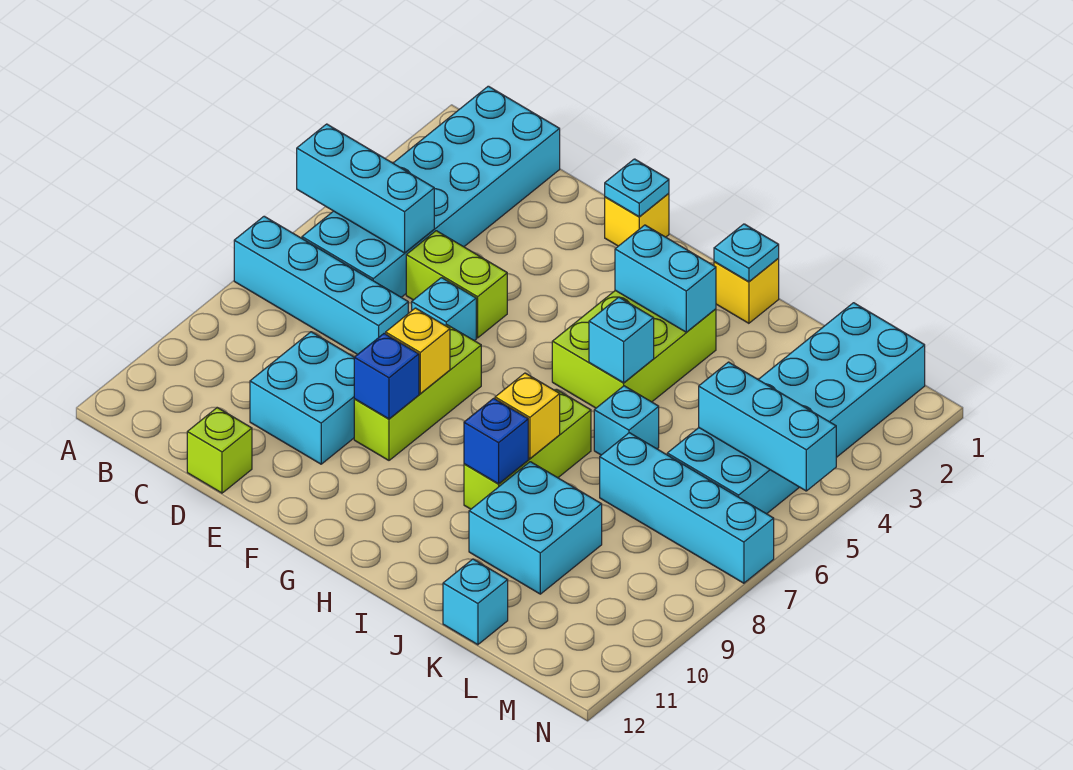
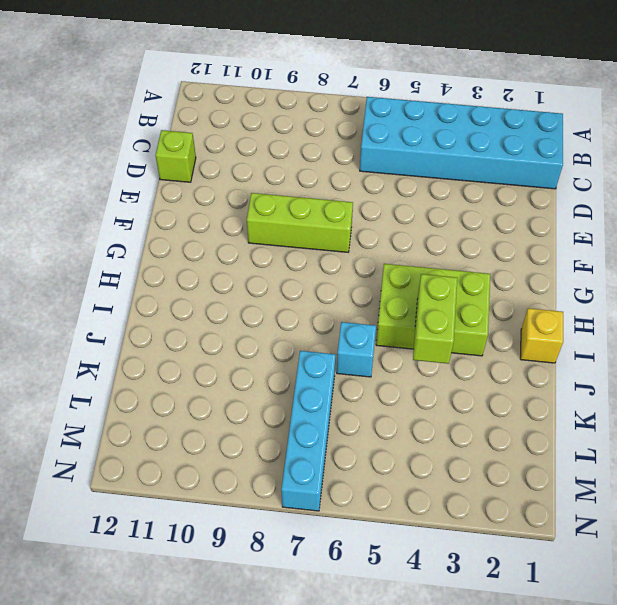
lime brick I4:J4 level 2 -> lime brick D5:E5 level 1
none -> cyan brick A7:D7 level 1
none -> cyan brick D9:E10 level 1
none -> cyan brick E6 level 1

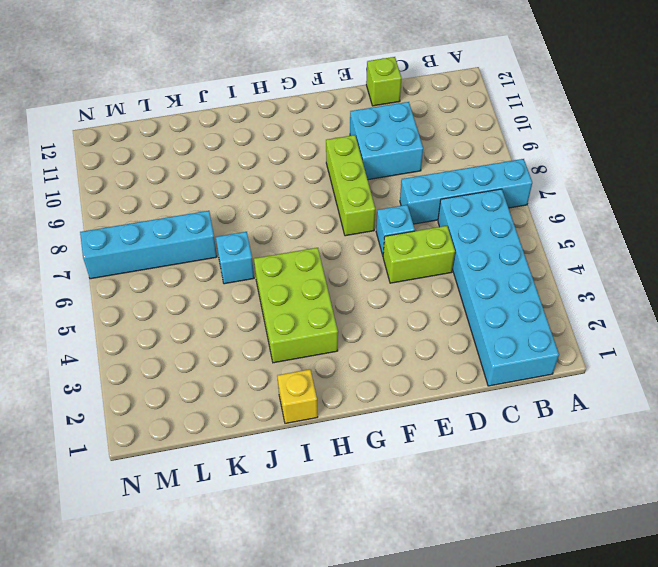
none -> yellow brick F1 level 1
none -> lime brick I7:I9 level 1
none -> cyan brick J9:K10 level 1

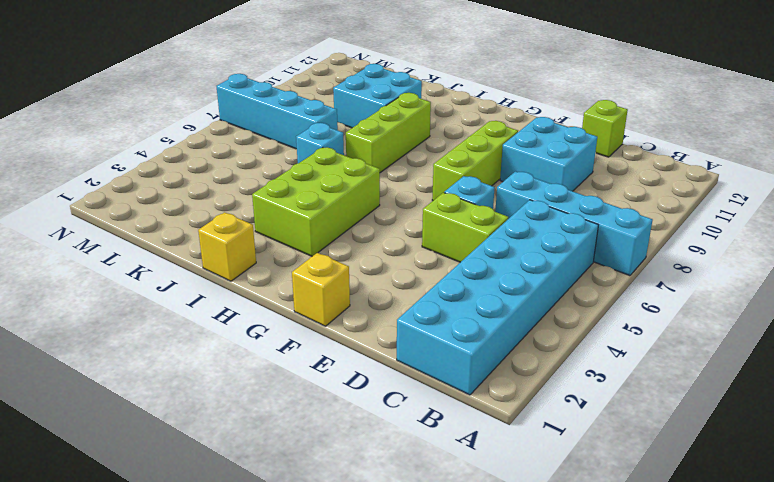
none -> cyan brick K12 level 1
none -> cyan brick L1:M6 level 1
none -> cyan brick A5:C5 level 2

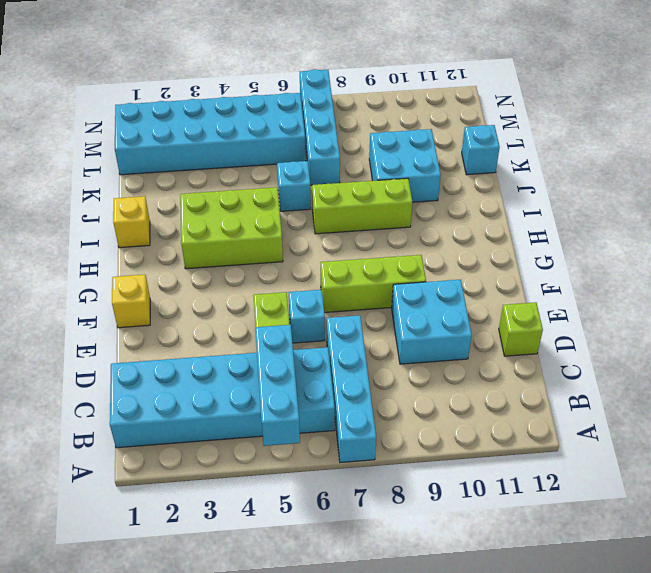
none -> cyan plate F1 level 2
none -> yellow brick F8 level 2
none -> blue brick F9 level 2

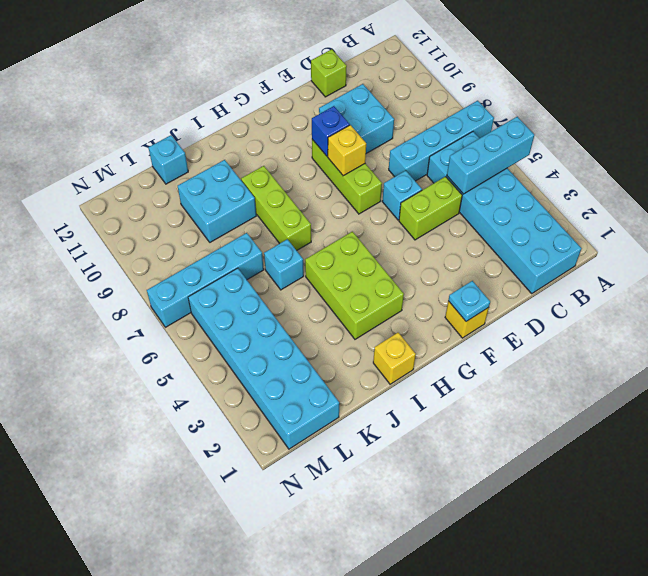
none -> cyan brick H3:I3 level 2
none -> cyan plate I1 level 2
none -> cyan brick I5 level 2

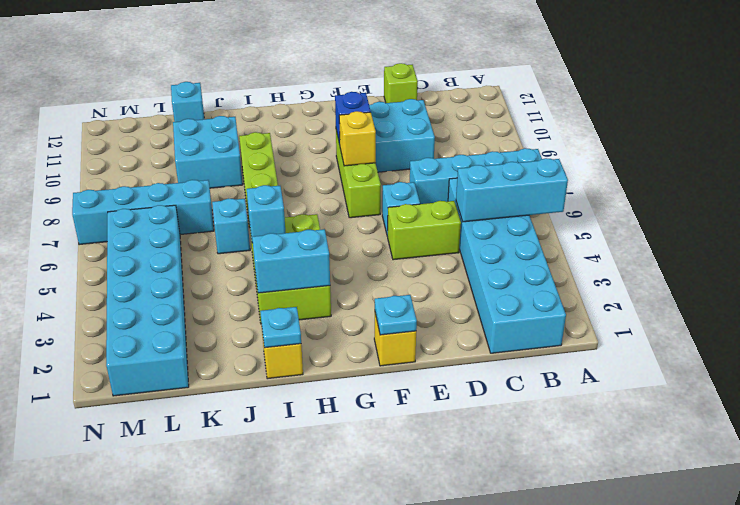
none -> yellow brick I8 level 2
none -> blue brick I9 level 2
none -> cyan brick L5:N5 level 2

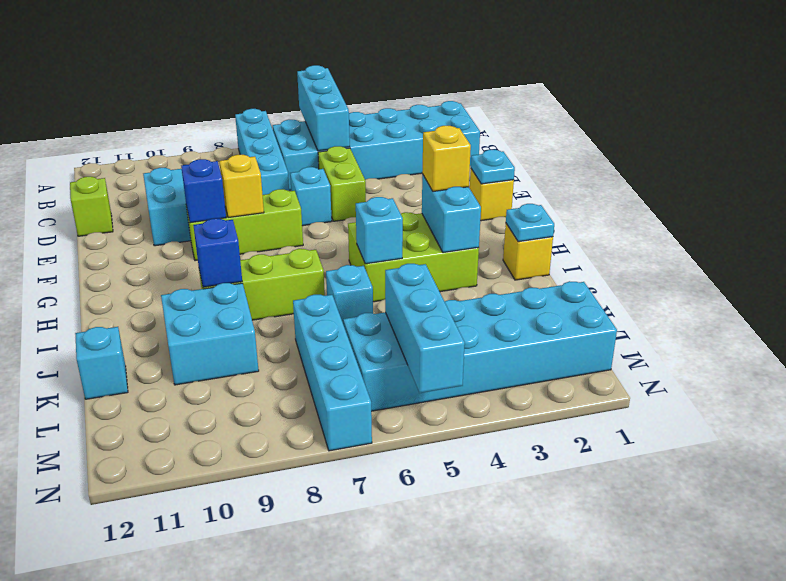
yellow brick H3 level 3 -> yellow brick I8 level 2

